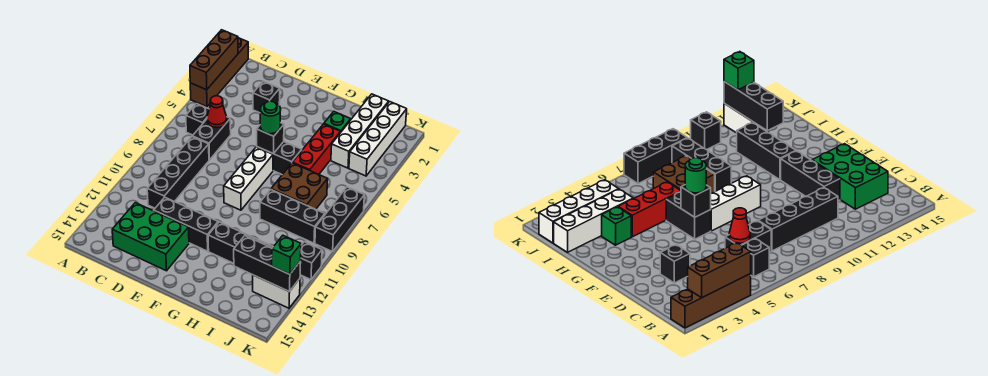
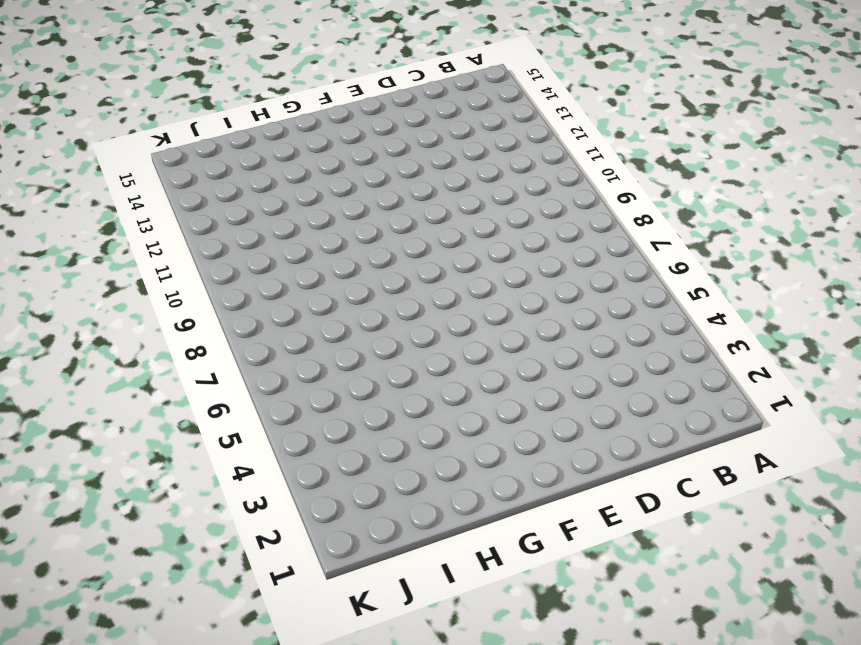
none -> brown brick A1:A4 level 1
none -> black brick B6 level 1
none -> black brick C6:C7 level 1

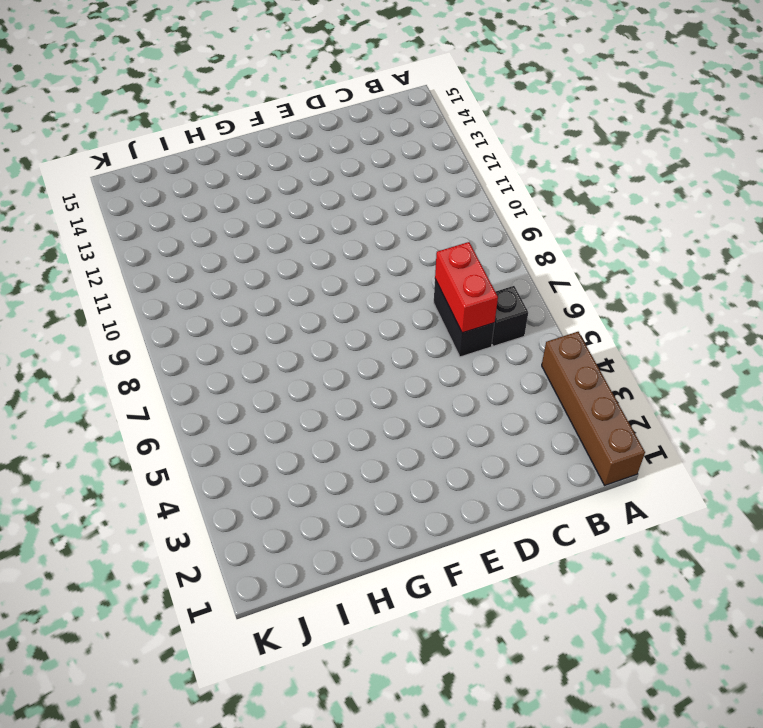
red brick C6:C7 level 2 -> red cone C6 level 2
none -> black brick C8:C11 level 1
none -> green brick C13:E14 level 1
none -> black brick D3 level 1

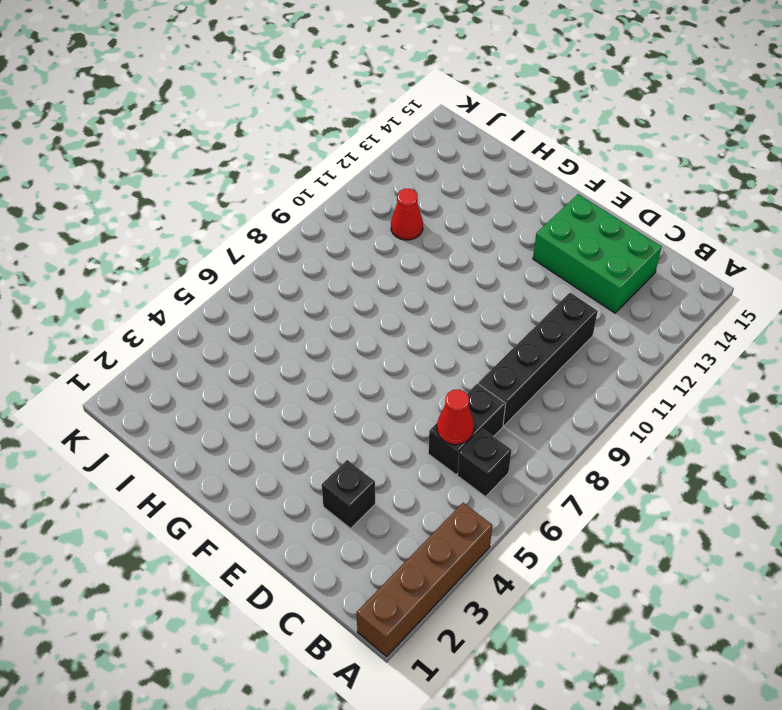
red cone I11 level 1 -> none
none -> black brick D12:F12 level 1
none -> black brick F6:G6 level 1
none -> white brick F7:F9 level 1

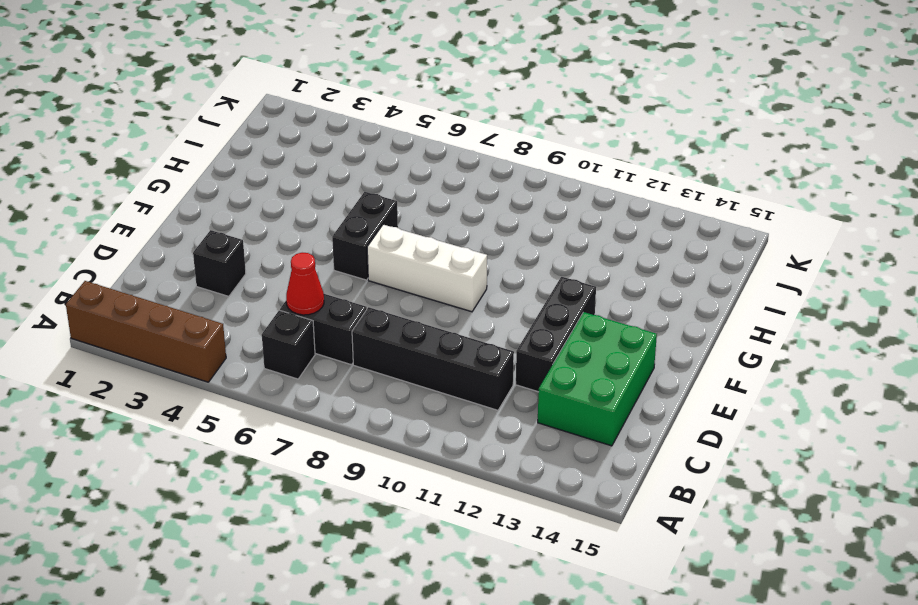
none -> black brick G12:I12 level 1
none -> green brick H3 level 1
none -> red brick H4:H6 level 1

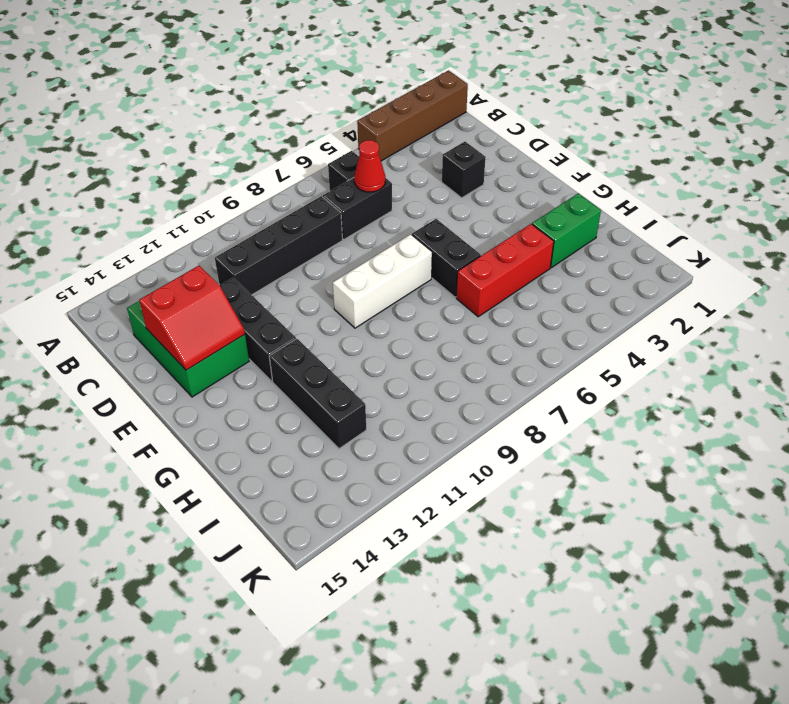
red slope D13:E14 level 2 top D -> none
green brick H2:H3 level 1 -> green brick H3 level 1
none -> brown brick H7:I8 level 1
none -> black brick H9:J9 level 1
none -> white brick I1:I4 level 1

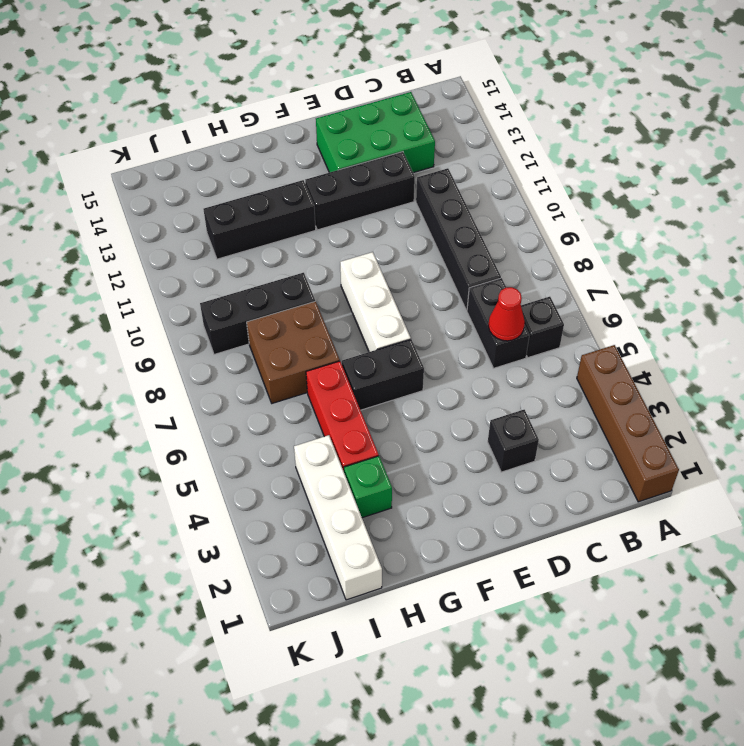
none -> white brick J1:J4 level 1
none -> white brick J13:K13 level 1
none -> black brick K7:K9 level 1

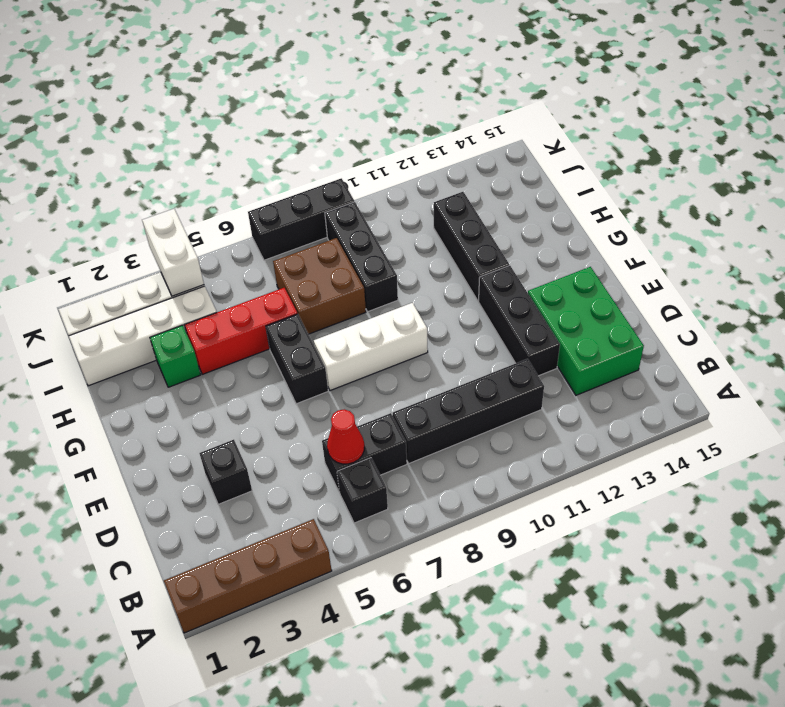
white brick J4:K4 level 2 -> white brick J13:K13 level 1
none -> black brick K11 level 1
none -> brown brick A2:A4 level 2
none -> black brick F6 level 2

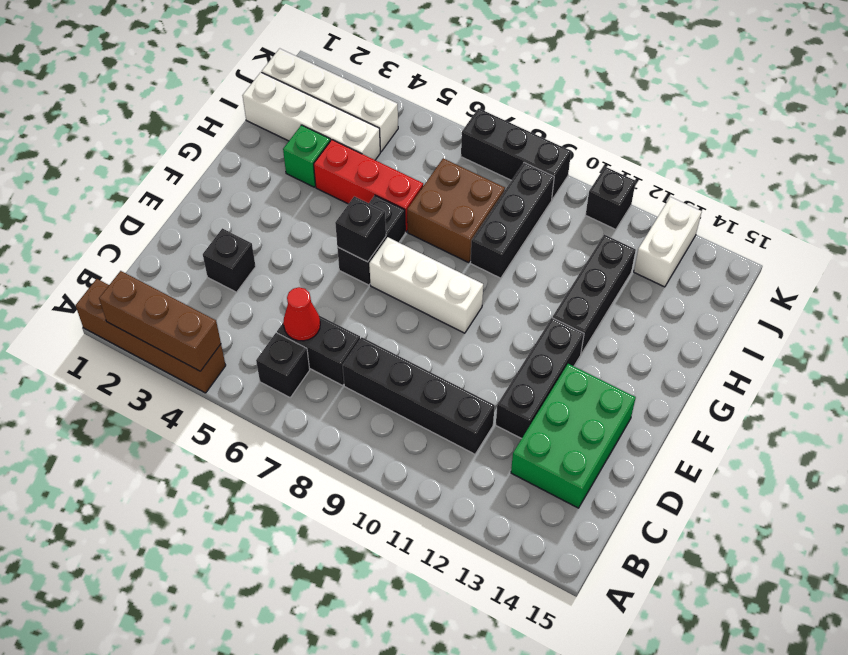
none -> black brick I13:K13 level 2
none -> green round brick F6 level 3
none -> green brick K13 level 3

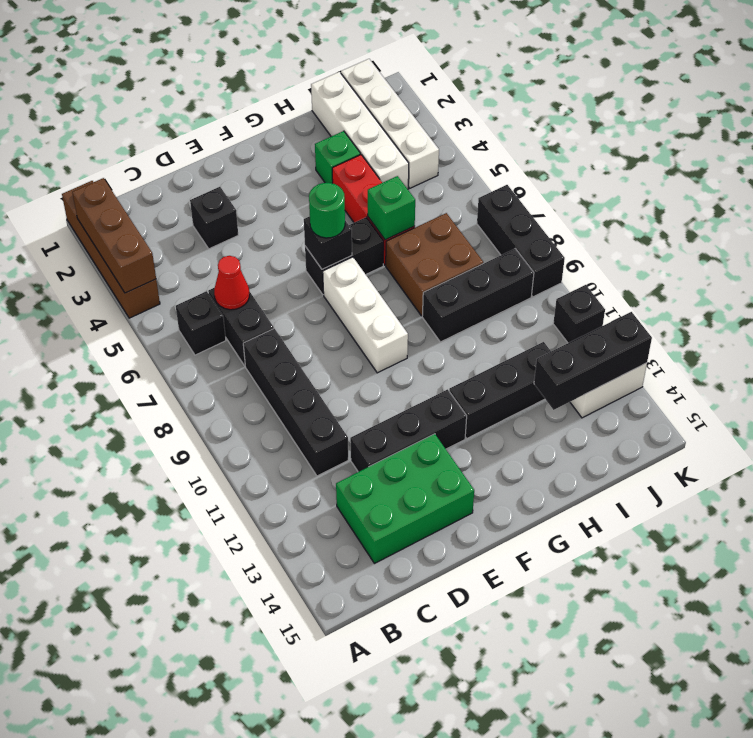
green brick H6 level 2 -> green brick K13 level 3

